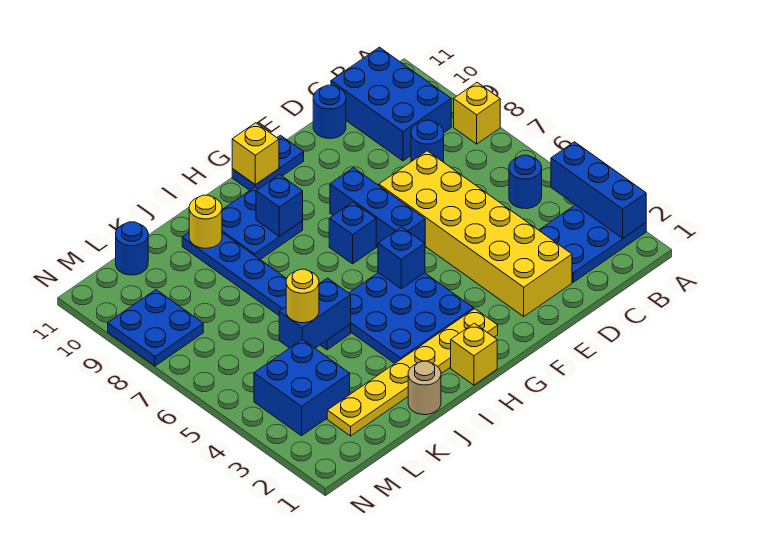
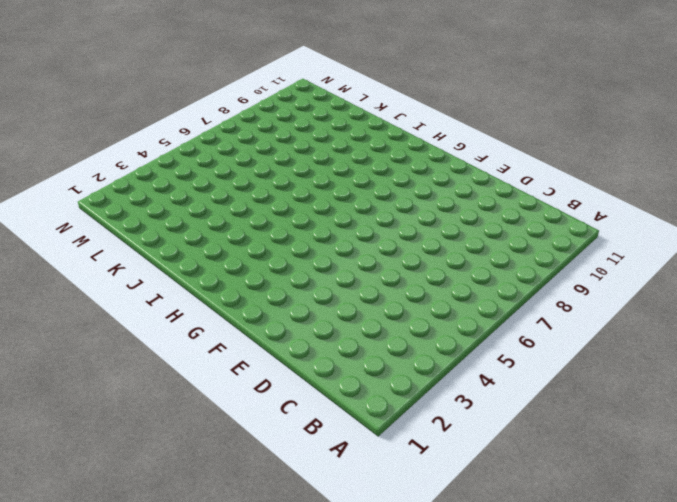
none -> blue plate A2:C3 level 1
none -> yellow brick A8 level 1
none -> blue round brick B5 level 1

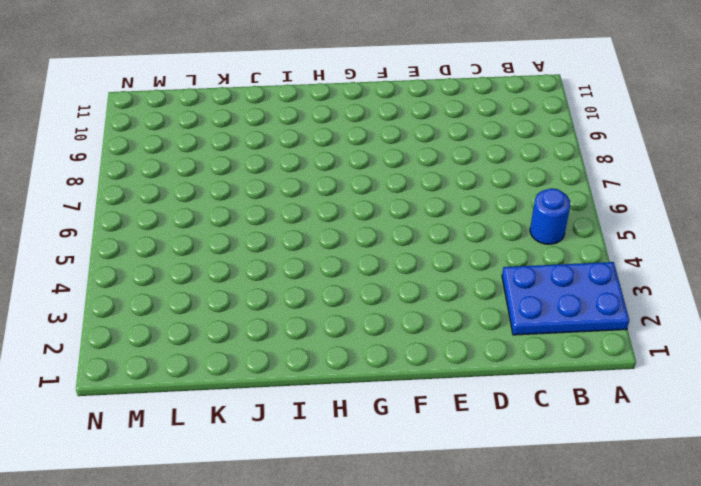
none -> yellow brick A8 level 1
none -> blue brick B9:C11 level 1
none -> blue round brick C8 level 1

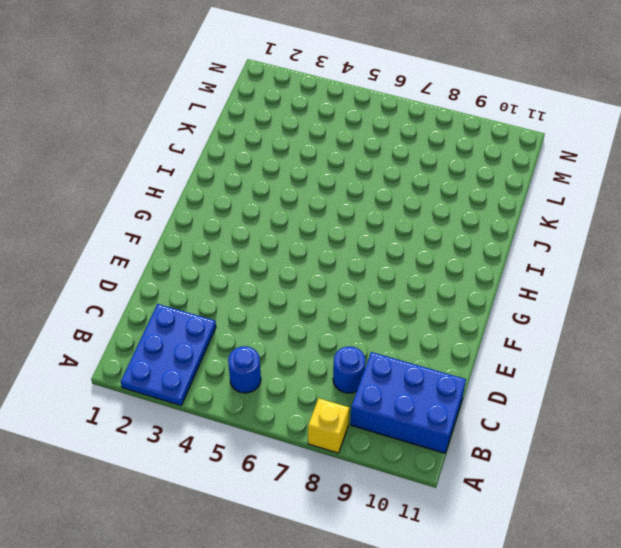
none -> yellow brick D2:E7 level 1
none -> blue round brick D11 level 1
none -> blue brick F6:F8 level 1

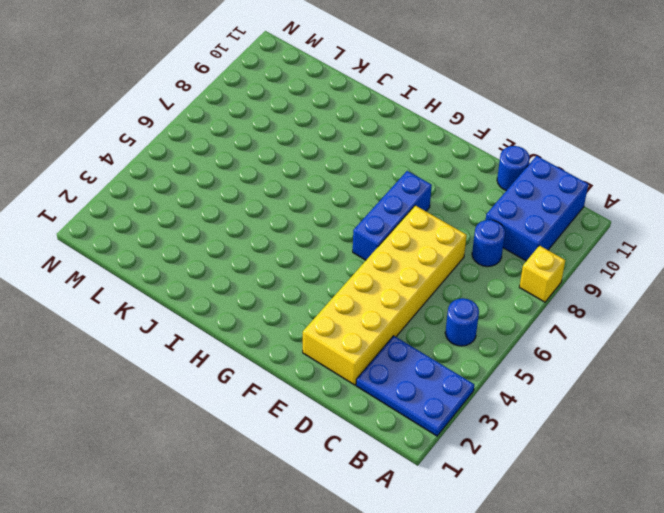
none -> blue plate F11:G11 level 1
none -> yellow plate G2:L2 level 1
none -> blue plate G3:I5 level 1

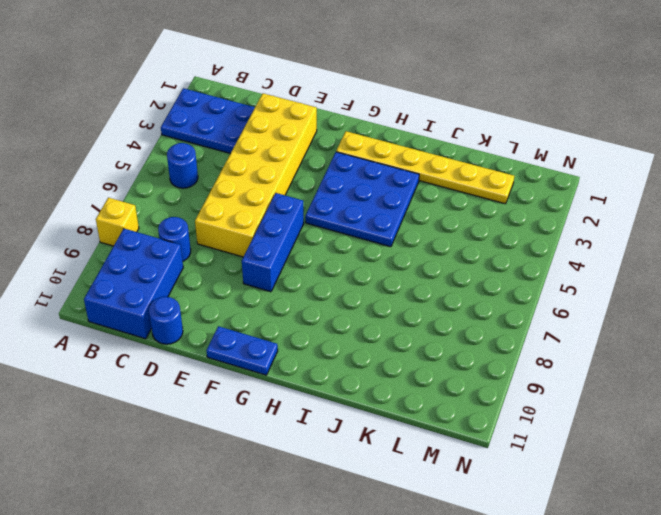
none -> blue brick G7 level 1
none -> yellow brick H1 level 1
none -> blue plate H9:I10 level 1

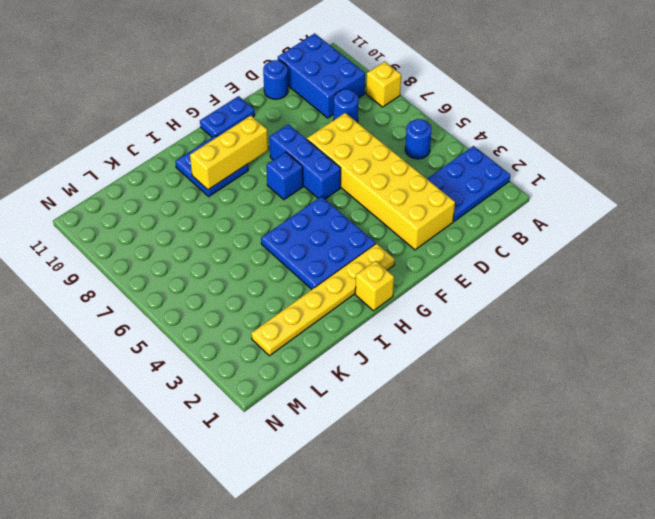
yellow brick G9:I9 level 2 -> blue brick H9 level 2
none -> tan round brick J1 level 1
none -> blue plate J5:J10 level 1
none -> blue brick L3:M4 level 1

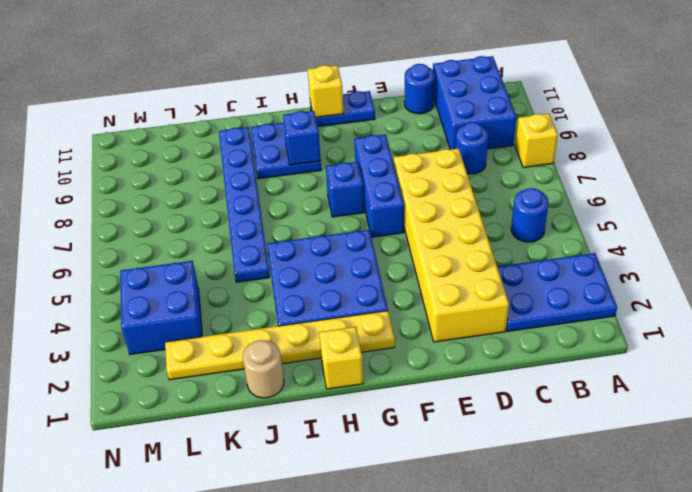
none -> blue round brick L11 level 1
none -> blue plate M8:N9 level 1
none -> blue brick A2:A4 level 2

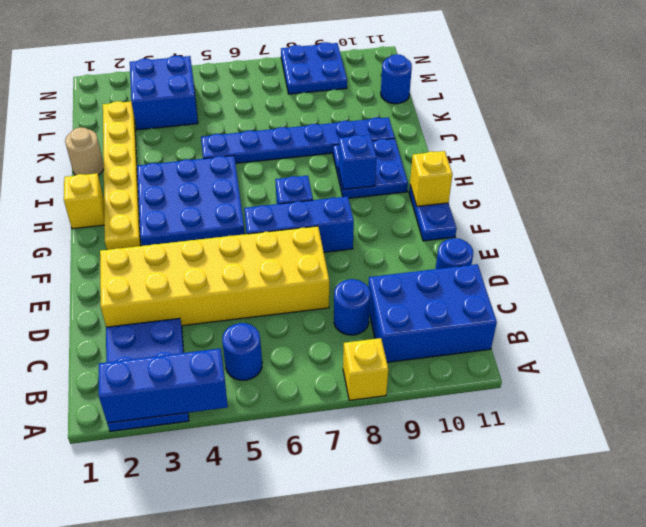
none -> blue brick G5 level 2
none -> blue brick J5:K5 level 2
none -> yellow round brick J10 level 2

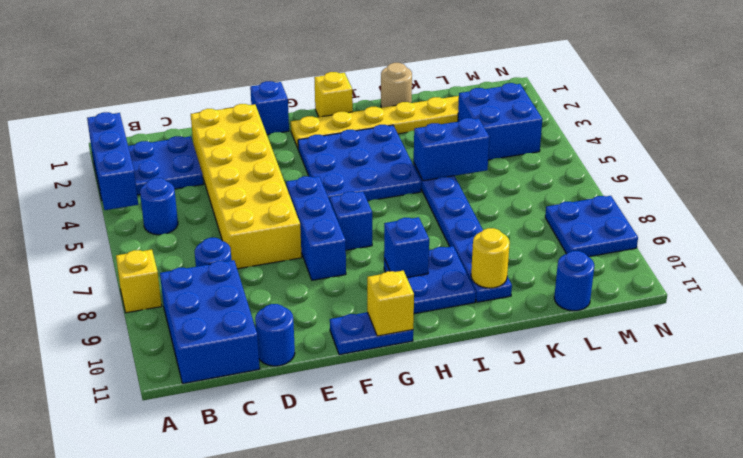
blue brick F1 level 1 -> blue brick G5 level 2
none -> yellow round brick K5 level 3

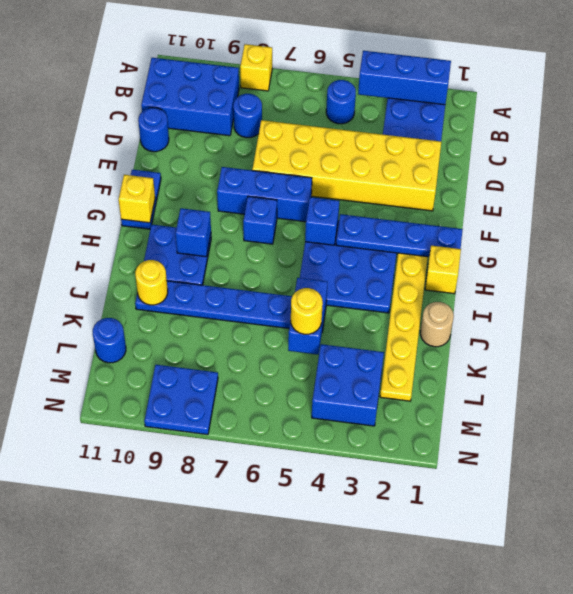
blue plate G1:G4 level 2 -> none

